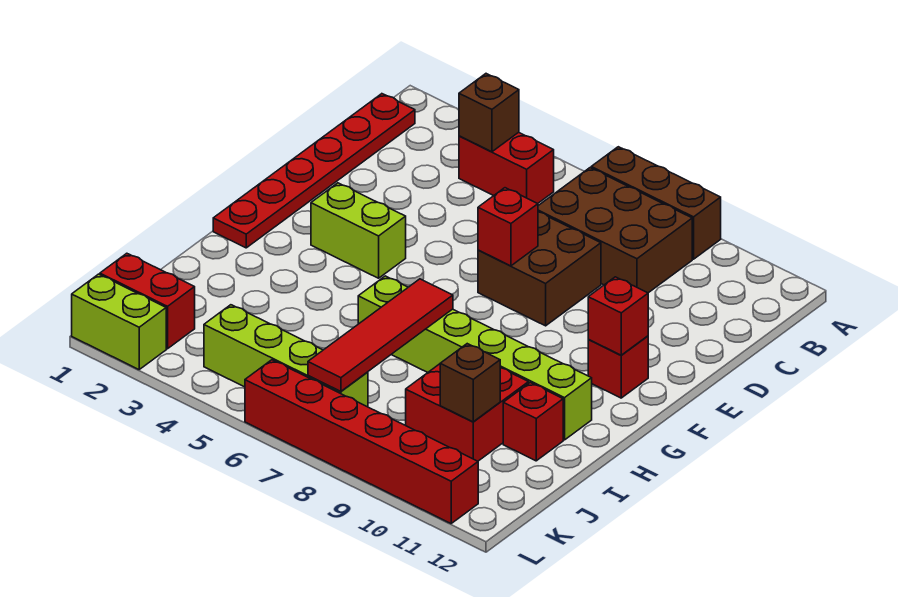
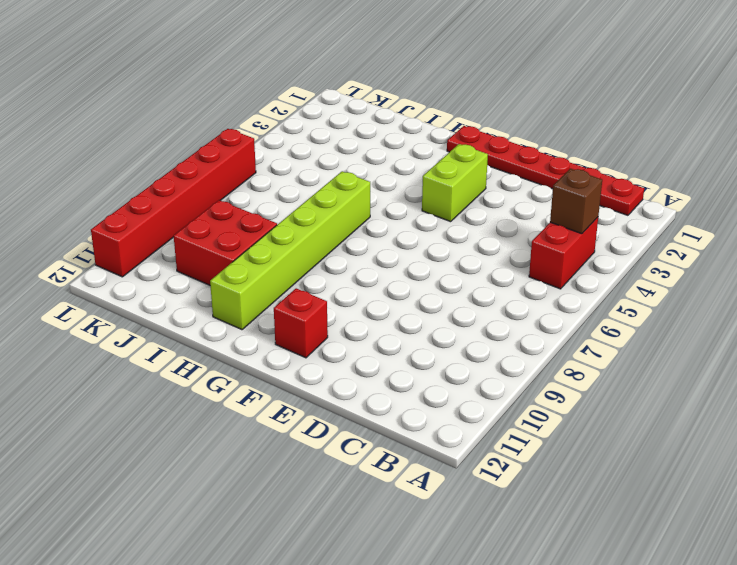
none -> brown brick A7:A9 level 1
none -> brown brick B7:C9 level 1
none -> brown brick D7:E8 level 1

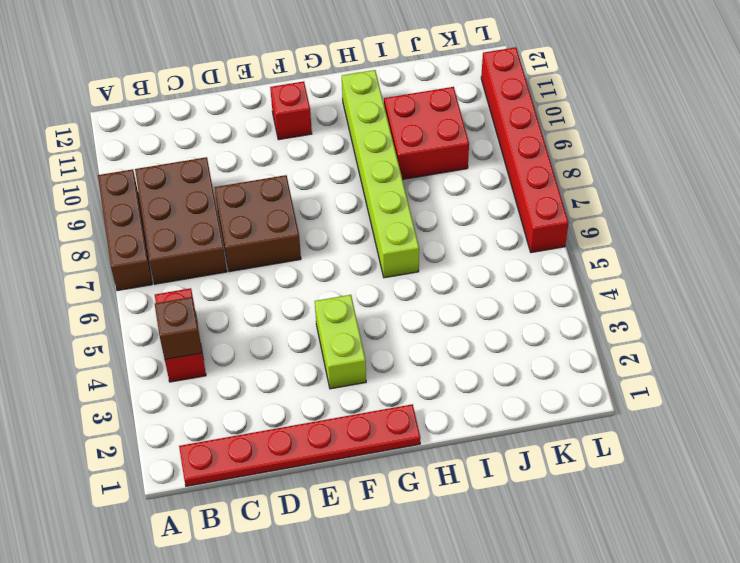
none -> red brick I11 level 1
none -> red brick K1:K2 level 1
none -> lime brick K4:K7 level 1

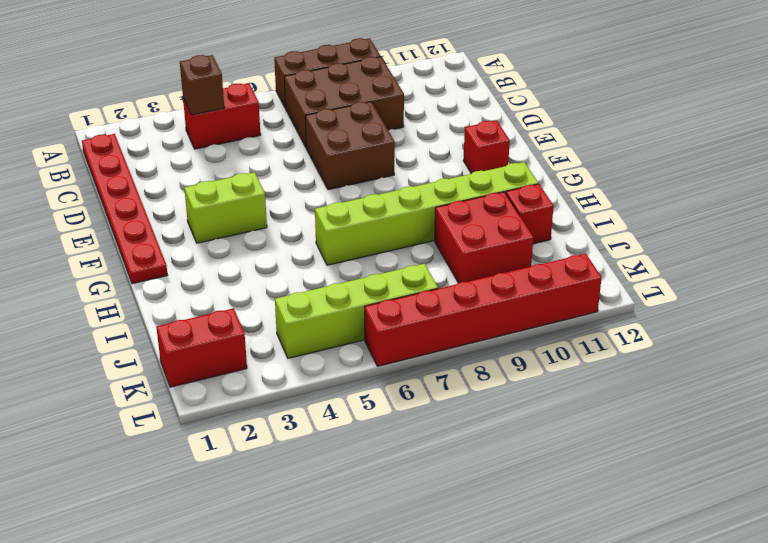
none -> lime brick L1:L2 level 1
none -> red brick E7 level 2
none -> red brick F11 level 2

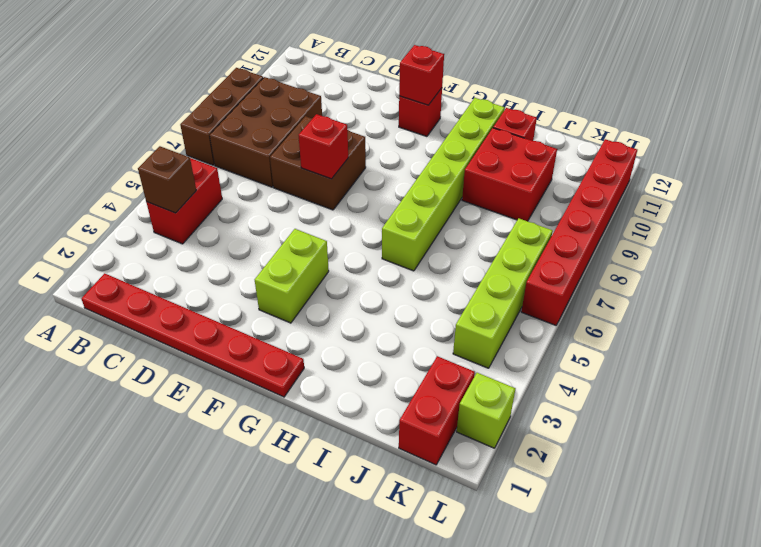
lime brick L2 level 1 -> lime brick L1:L2 level 1
none -> red tile H7:K7 level 2
none -> brown brick J10 level 2

